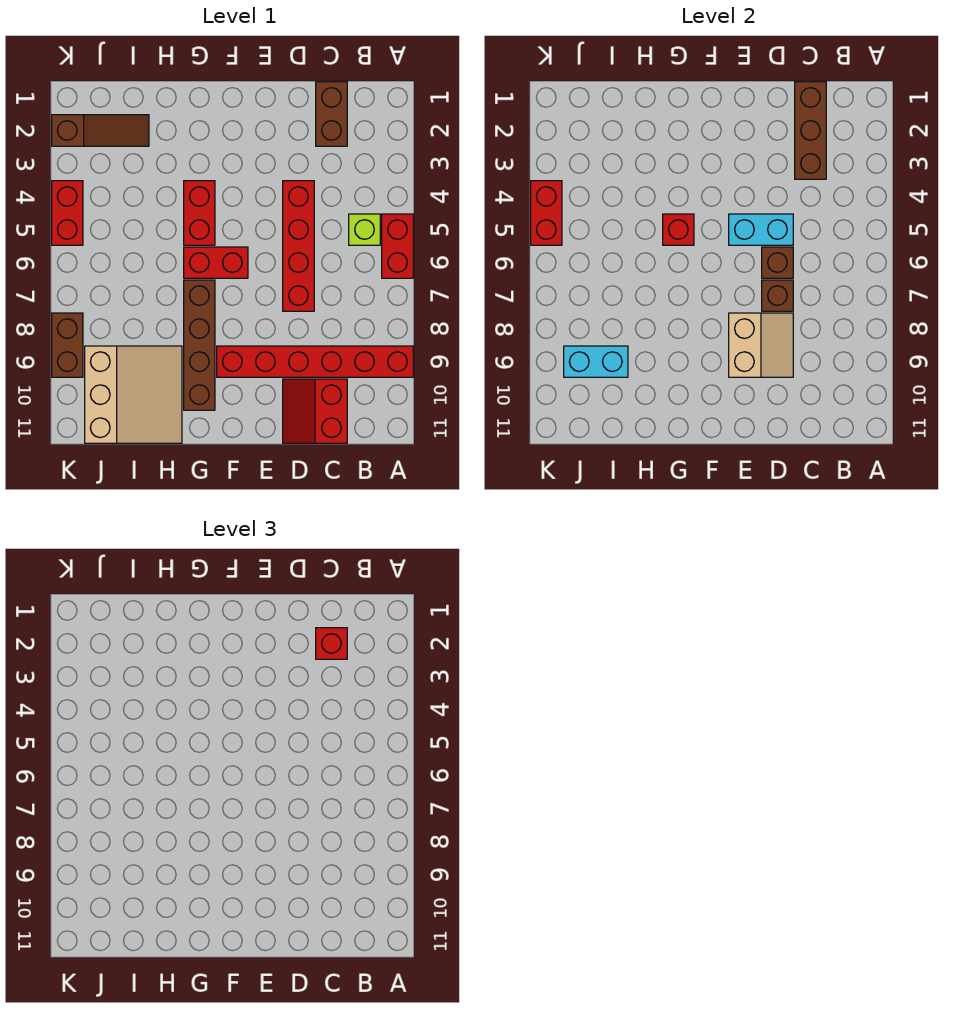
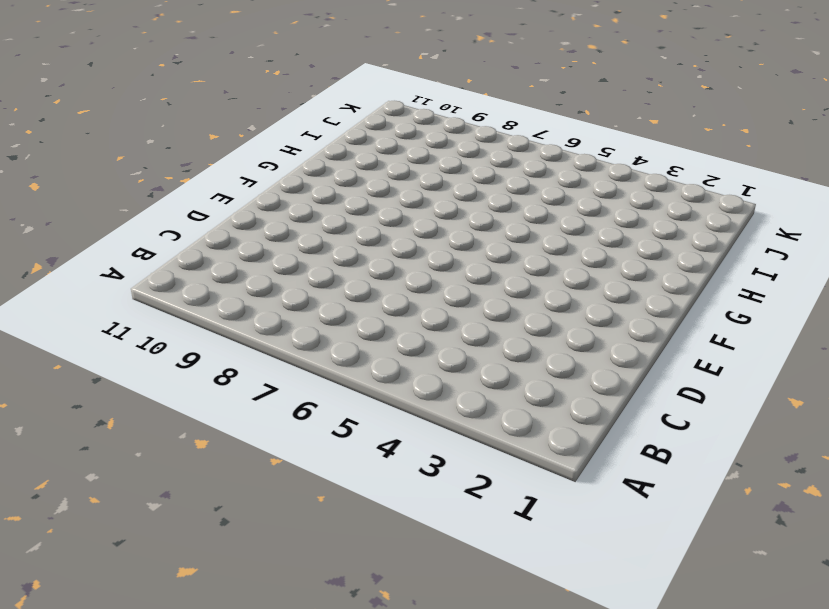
none -> red brick A5:A6 level 1
none -> red brick A9:F9 level 1
none -> lime brick B5 level 1

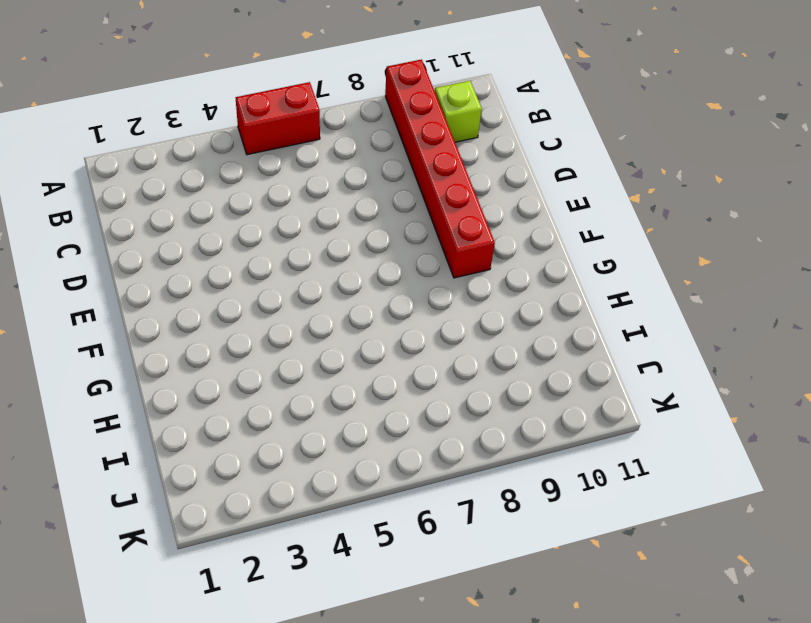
lime brick B10 level 1 -> lime brick B5 level 1
none -> brown brick C1:C2 level 1
none -> red slope C10:D11 level 1 top C
none -> red brick D4:D7 level 1

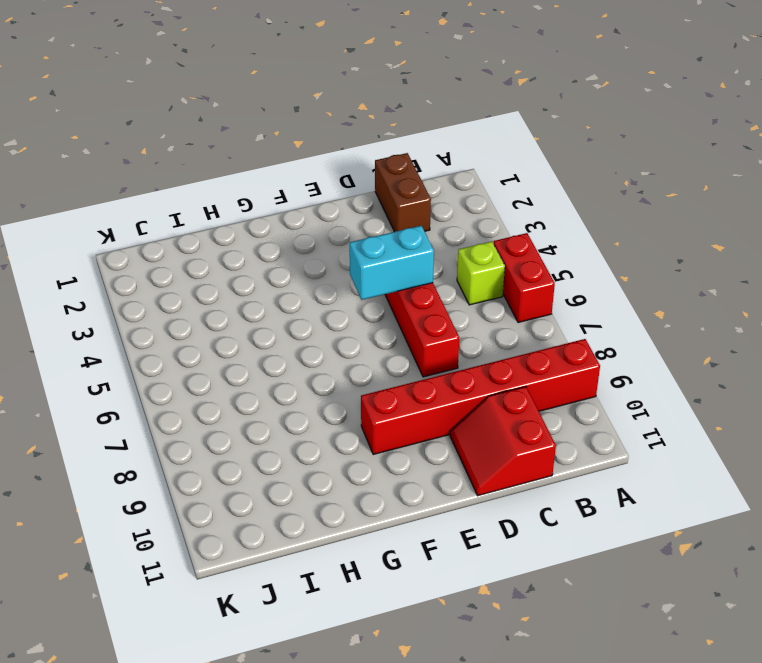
none -> red brick F6:G6 level 1
none -> red brick G4:G5 level 1
none -> brown brick G7:G10 level 1

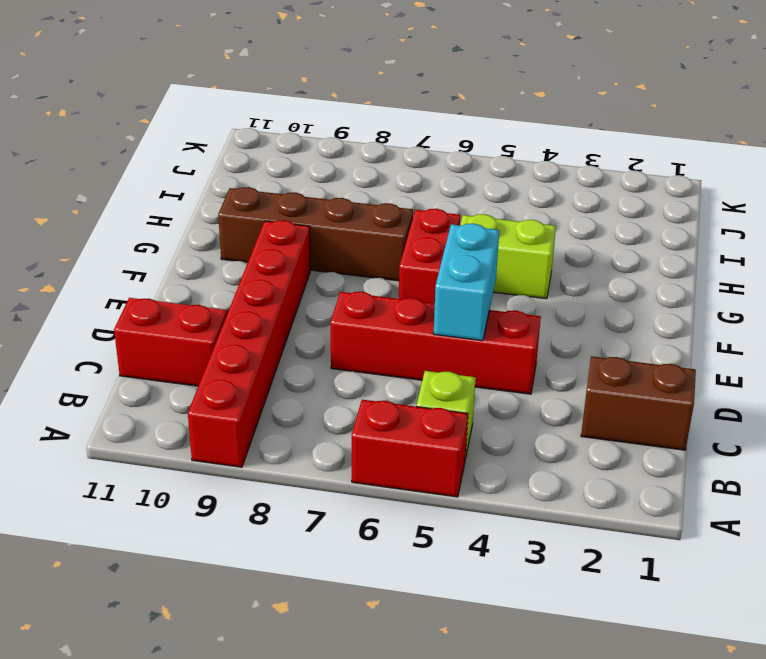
lime brick G4:G5 level 1 -> red brick G4:G5 level 1
none -> tan slope H9:J11 level 1 top J
none -> brown slope I2:K2 level 1 top K
none -> red brick K4:K5 level 1

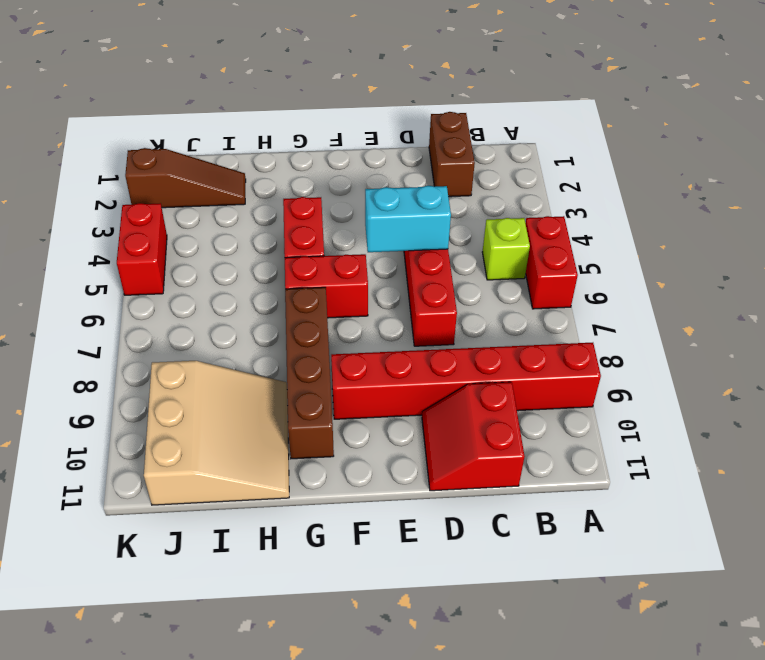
none -> brown brick K8:K9 level 1
none -> brown brick C1:C3 level 2
none -> brown brick D6 level 2

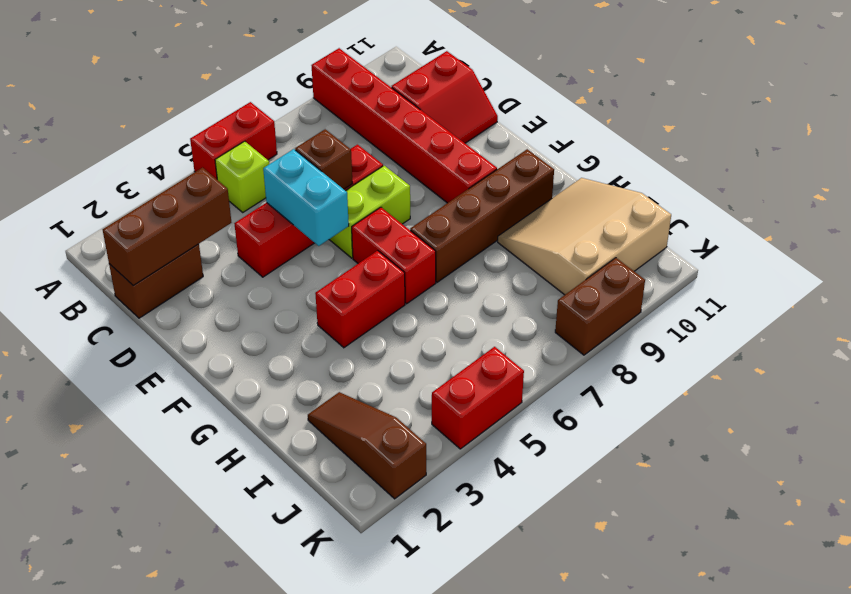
lime brick E6:E7 level 1 -> none
none -> brown brick D7 level 2
none -> tan slope D8:E9 level 2 top E
none -> red brick G5 level 2

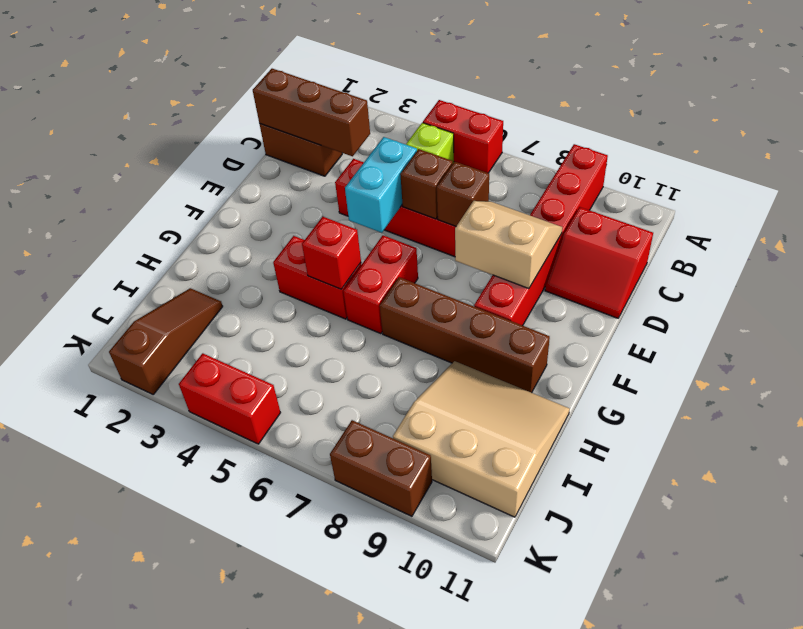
none -> cyan brick I9:J9 level 2
none -> red brick K4:K5 level 2
none -> red brick C2 level 3

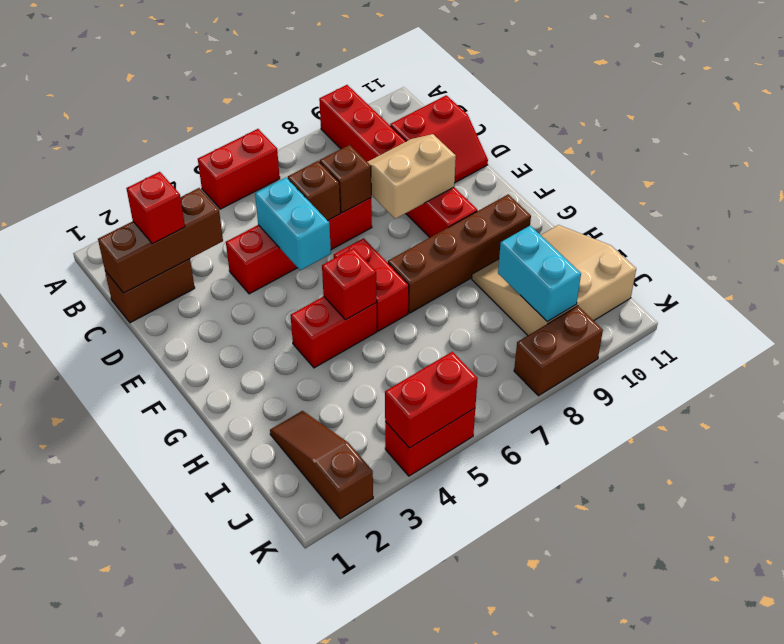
none -> lime brick B5 level 1

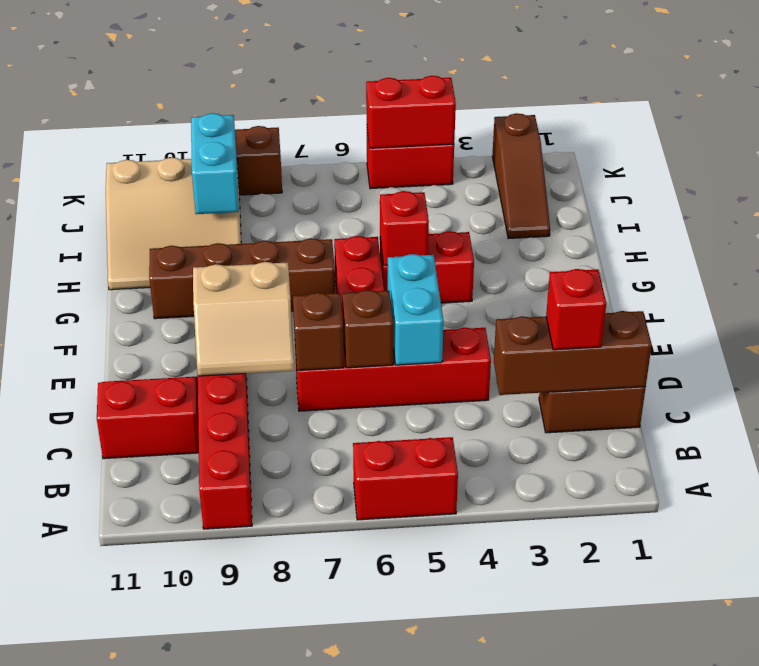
none -> lime brick B5 level 1

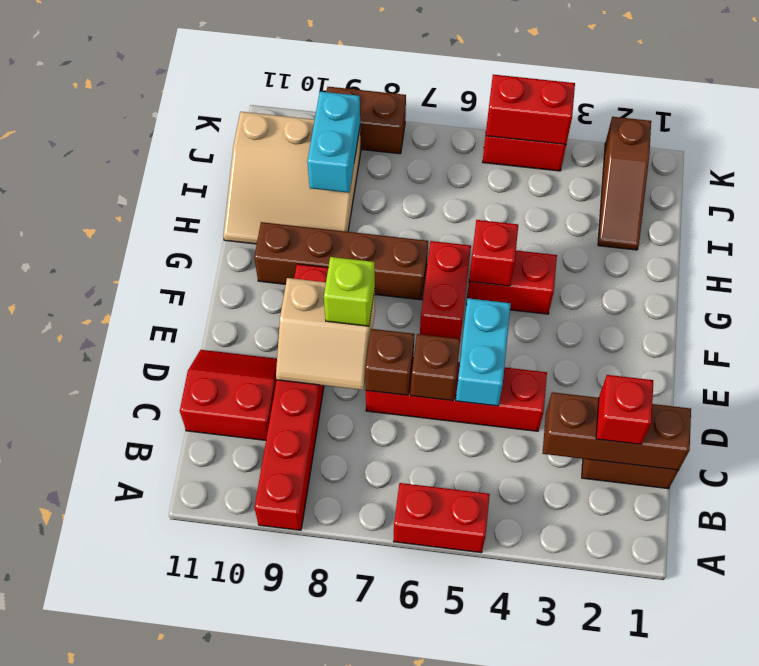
lime brick E8 level 3 -> lime brick B5 level 1

